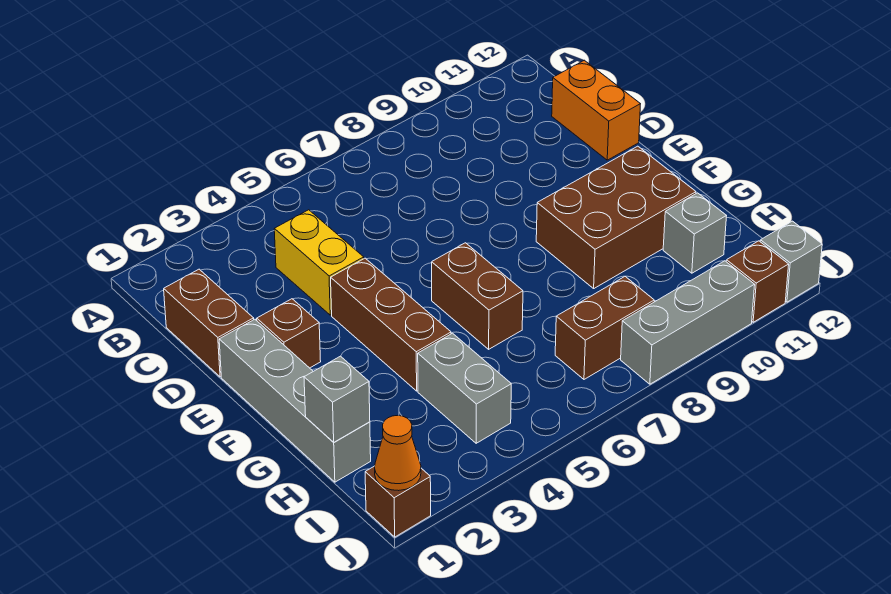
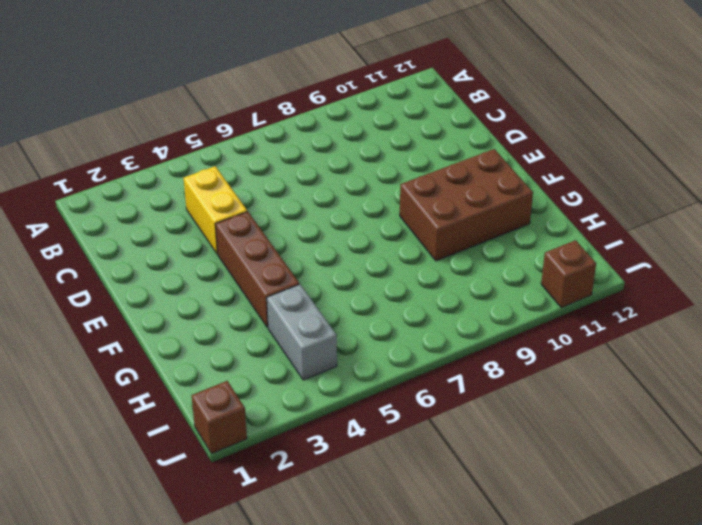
none -> brown brick C1:D1 level 1
none -> orange brick C12:D12 level 1
none -> grey brick E1:H1 level 1

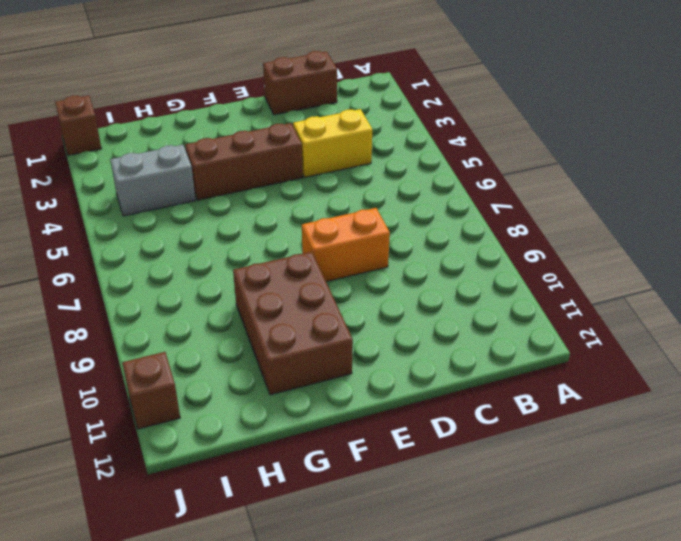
orange brick D8:E8 level 1 -> orange brick C12:D12 level 1
none -> grey brick E1:H1 level 1
none -> brown brick E2 level 1
none -> brown brick F6:G6 level 1

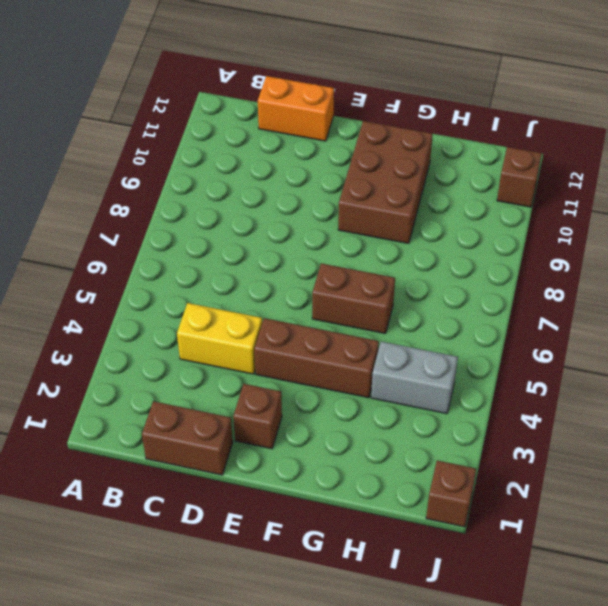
none -> grey brick E1:H1 level 1
none -> grey brick H11 level 1
none -> brown brick I7:I8 level 1

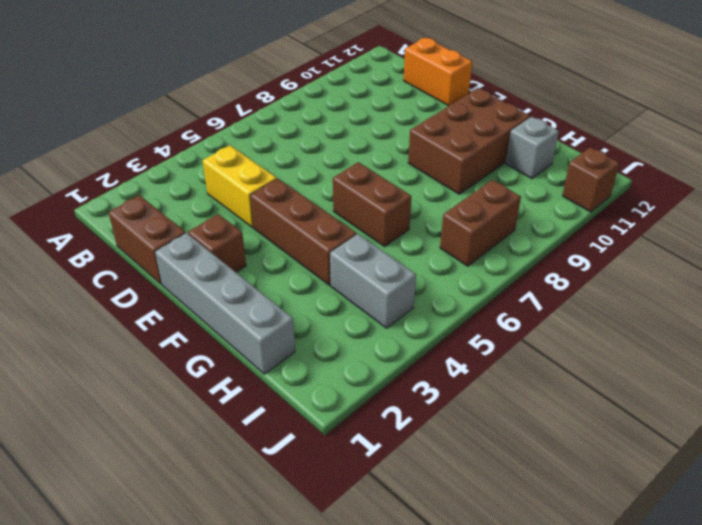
none -> brown brick J1 level 1
none -> grey brick J8:J10 level 1
none -> grey brick J12 level 1

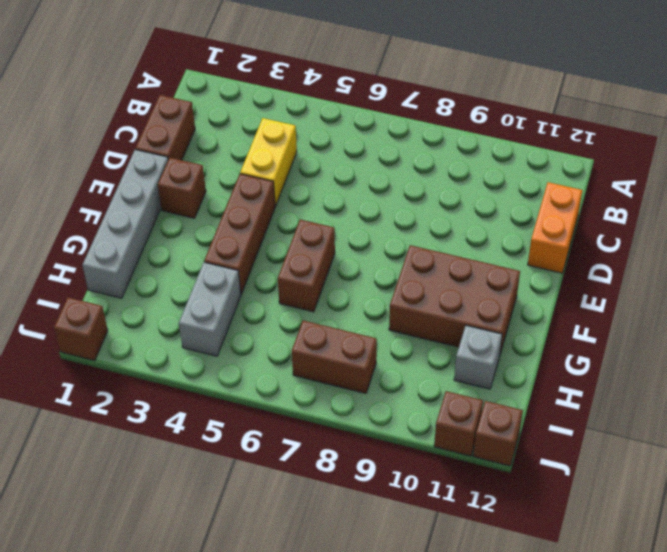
brown brick J12 level 1 -> grey brick J12 level 1
none -> grey brick J8:J10 level 1
none -> grey brick H1 level 2
none -> orange cone J1 level 2

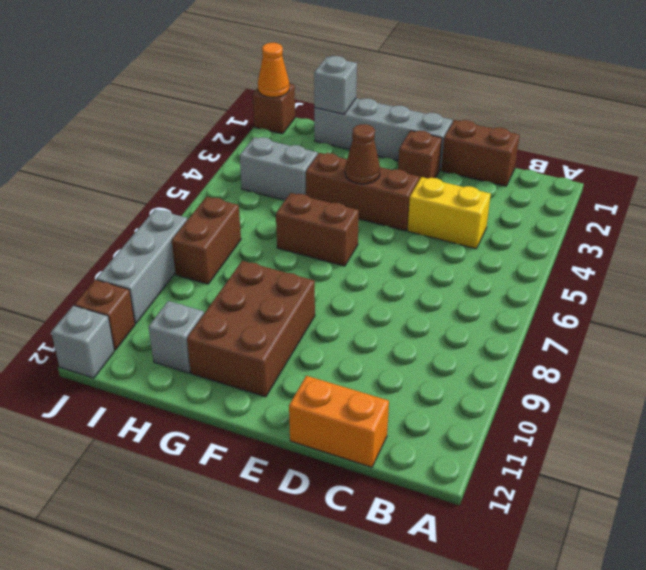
brown cone F4 level 2 -> none

